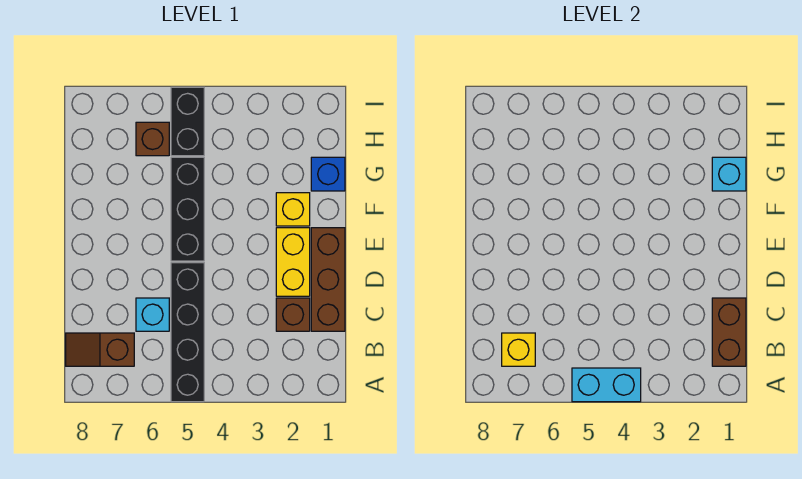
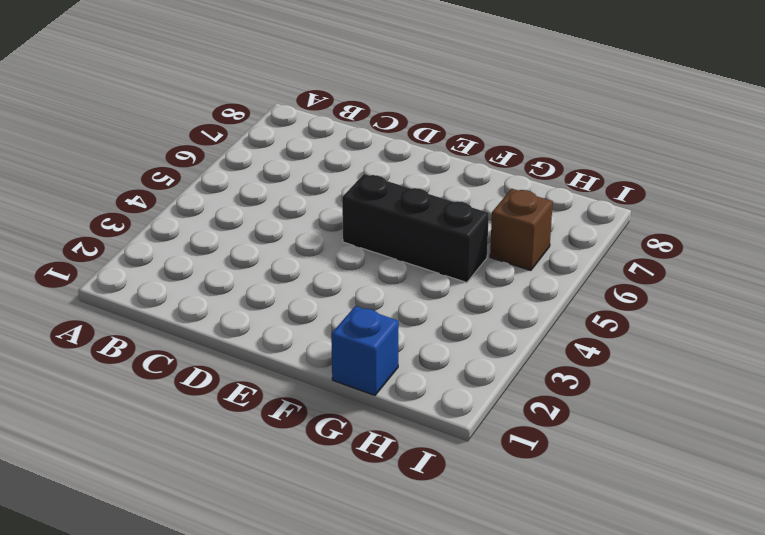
none -> black brick A5:D5 level 1
none -> brown slope B7:B8 level 1 top 7
none -> brown brick C1:E1 level 1

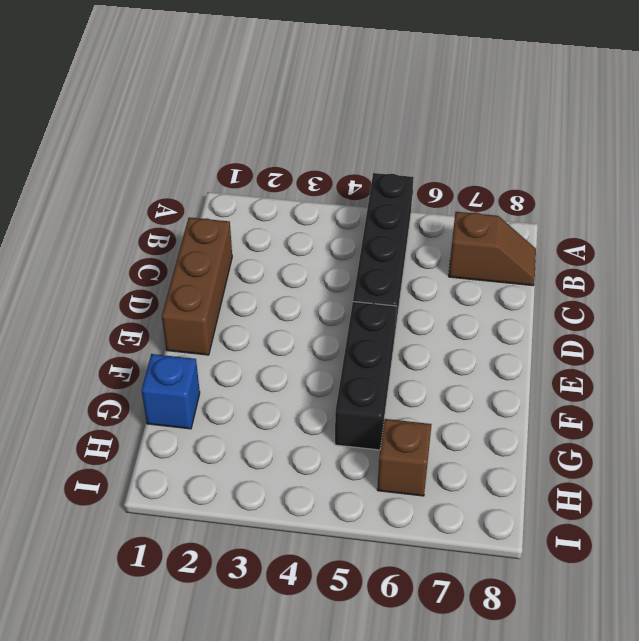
none -> brown brick C2 level 1
none -> cyan brick C6 level 1
none -> yellow brick D2:E2 level 1

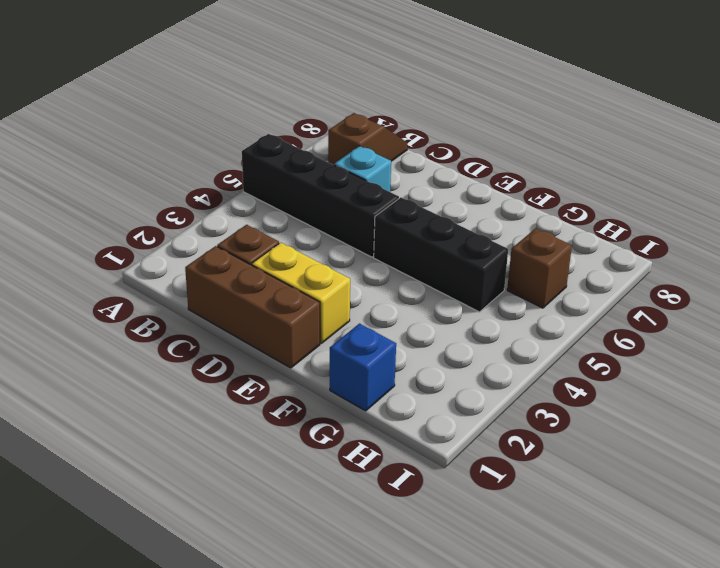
none -> yellow brick F2 level 1
none -> black brick H5:I5 level 1
none -> cyan brick A4:A5 level 2

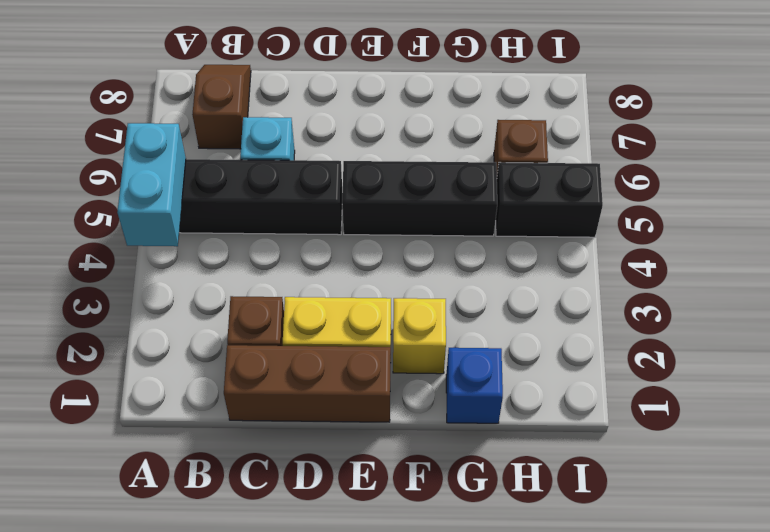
none -> brown brick B1:C1 level 2
none -> yellow brick B7 level 2
none -> cyan brick G1 level 2

